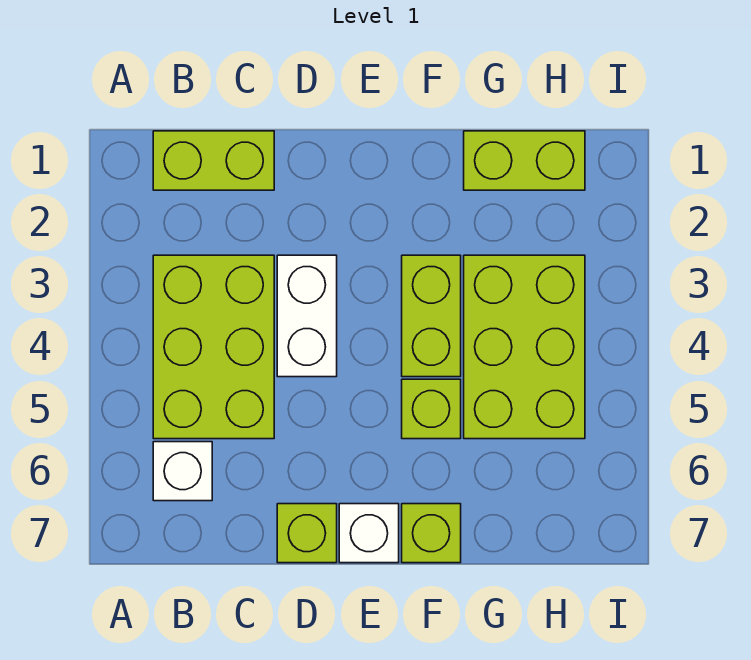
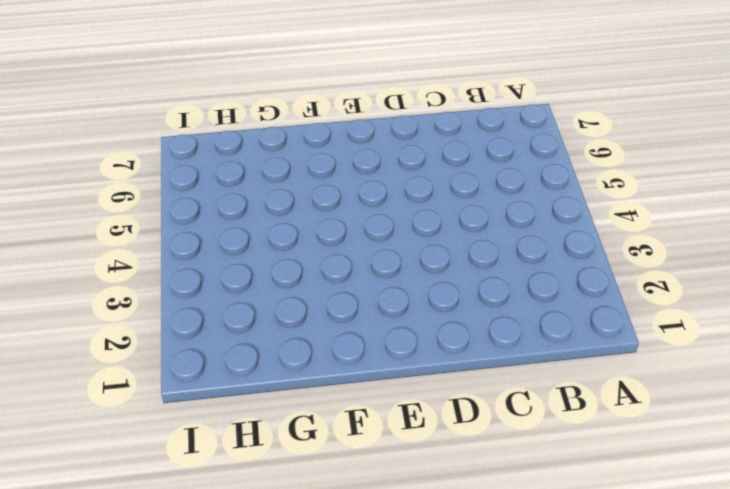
none -> lime brick B1:C1 level 1
none -> lime brick B3:C5 level 1

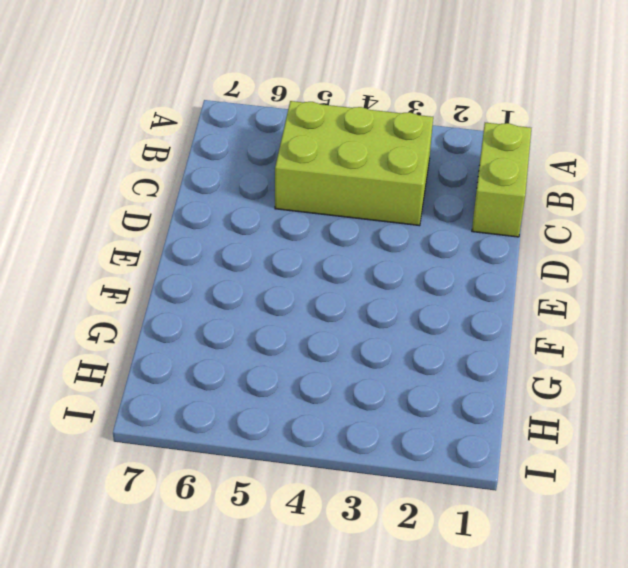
none -> white brick B6 level 1
none -> white brick D3:D4 level 1

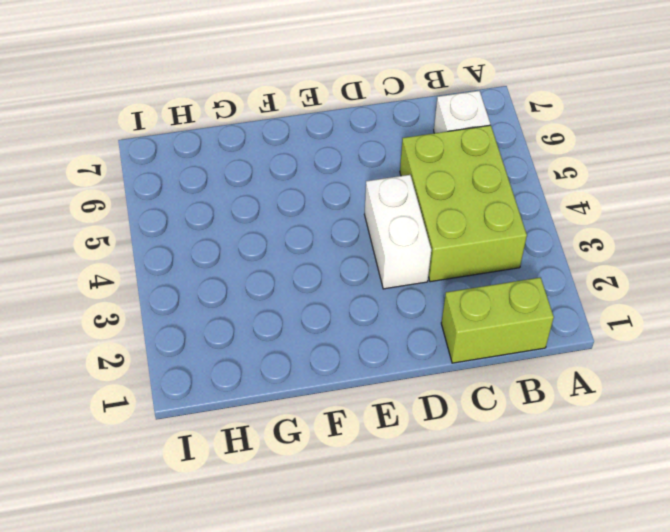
none -> lime brick D7 level 1
none -> white brick E7 level 1

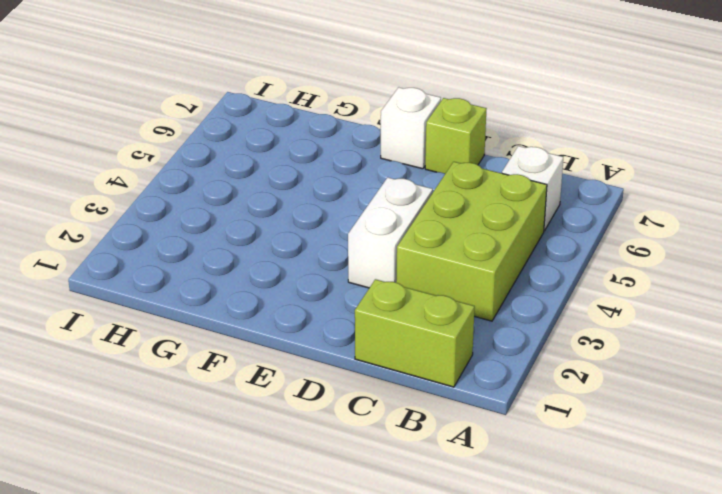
none -> lime brick F3:F4 level 1
none -> lime brick F5 level 1

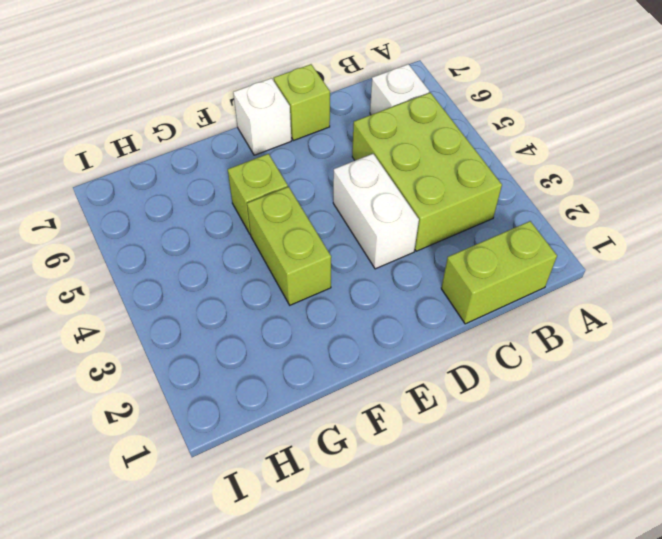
none -> lime brick F7 level 1
none -> lime brick G1:H1 level 1

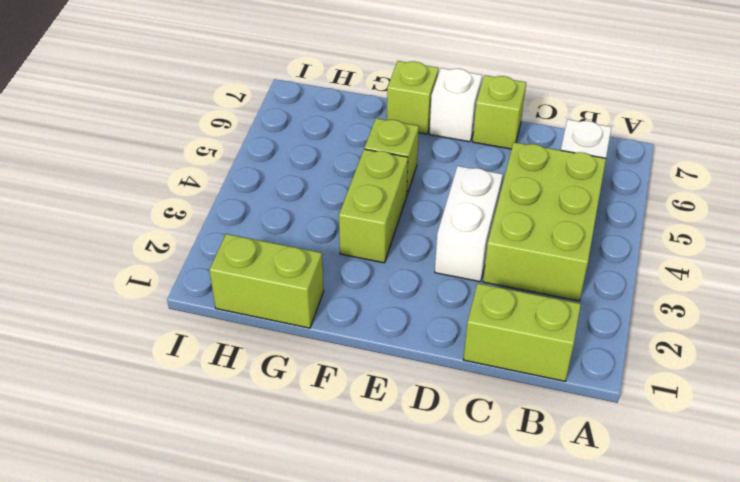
none -> lime brick G3:H5 level 1

